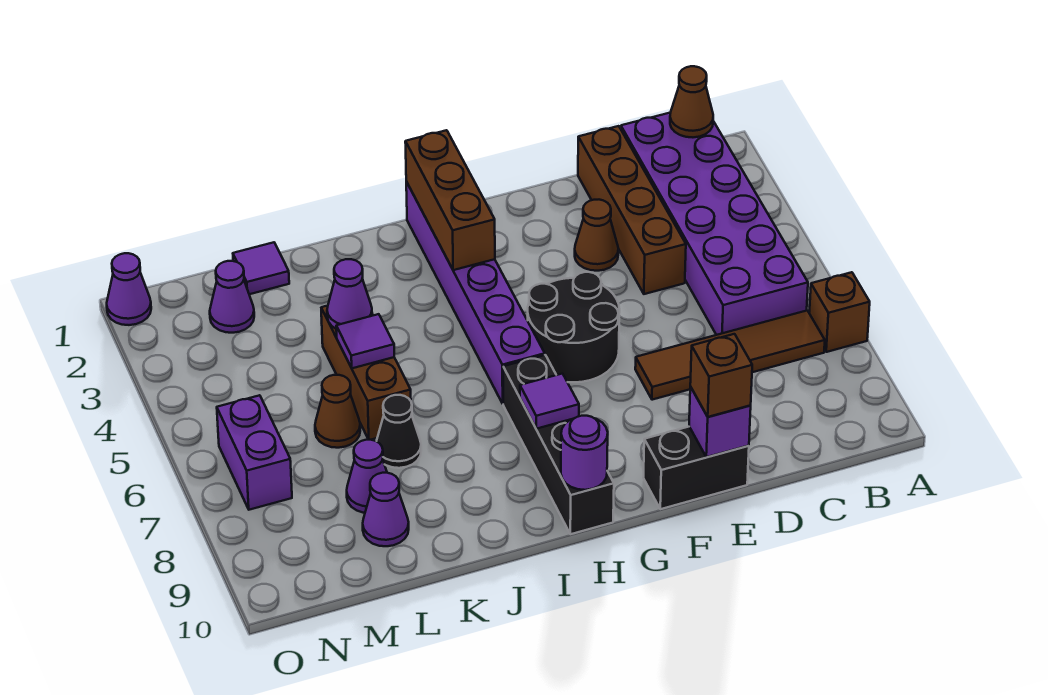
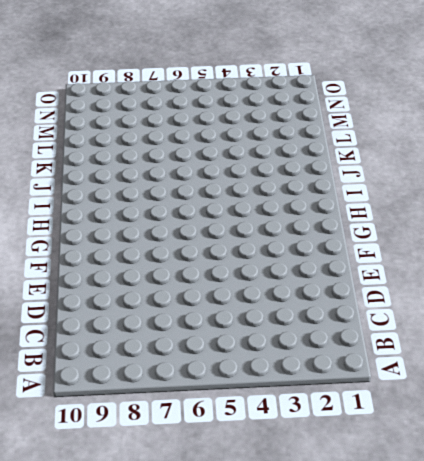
none -> brown brick A7 level 1
none -> purple brick B1:C6 level 1
none -> brown tile B7:E7 level 1

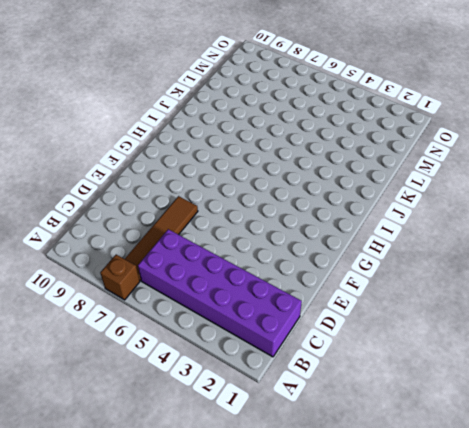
none -> brown brick D1:D4 level 1
none -> brown cone E3 level 1
none -> black brick E10:F10 level 1

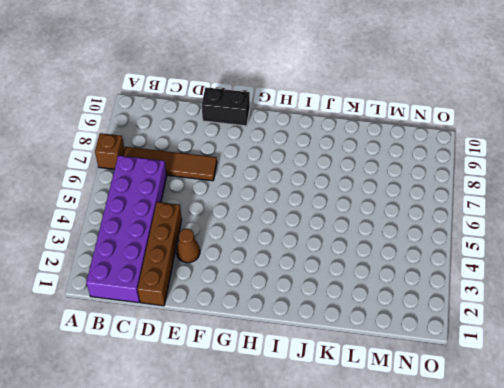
none -> black round brick F5:G6 level 1
none -> purple brick H1:H6 level 1
none -> black brick H7:H10 level 1

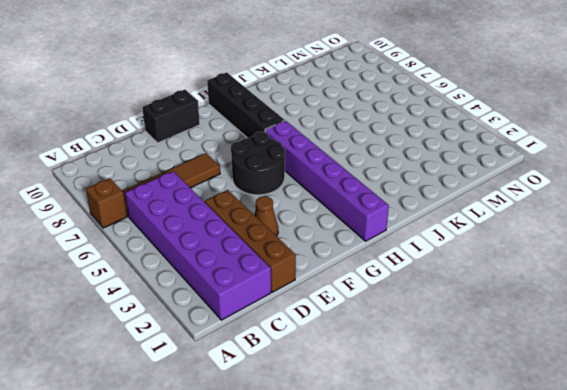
none -> brown brick K4:K6 level 1
none -> black cone K7 level 1
none -> purple tile L1 level 1

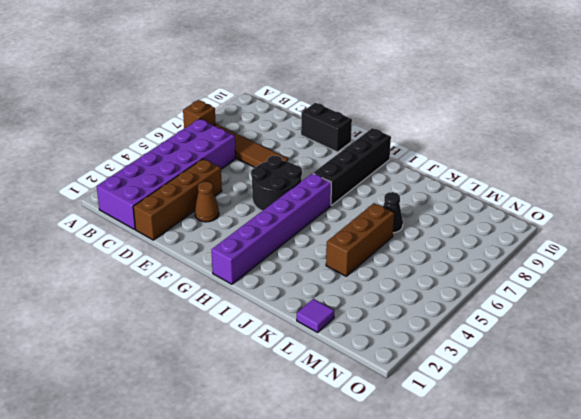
none -> brown cone L6 level 1
none -> purple cone L8 level 1
none -> purple cone L9 level 1

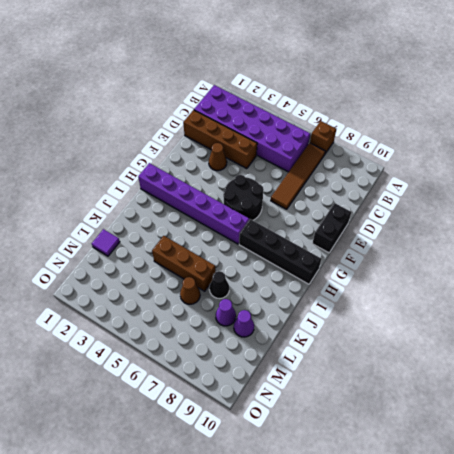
none -> purple cone M2 level 1
none -> purple brick N6:N7 level 1
none -> purple cone O1 level 1

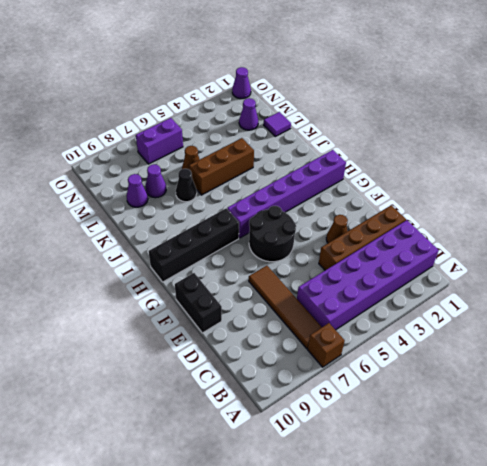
none -> brown cone B1 level 2
none -> purple brick E10 level 2
none -> brown brick H1:H3 level 2

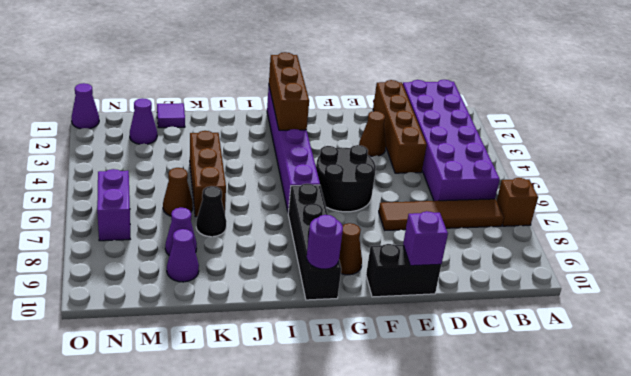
brown cone G9 level 1 -> brown cone B1 level 2
none -> purple tile H8 level 2
none -> purple cone K4 level 2
none -> purple tile K5 level 2

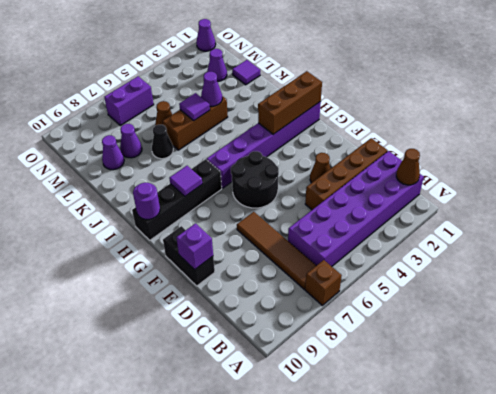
none -> brown brick E10 level 3

